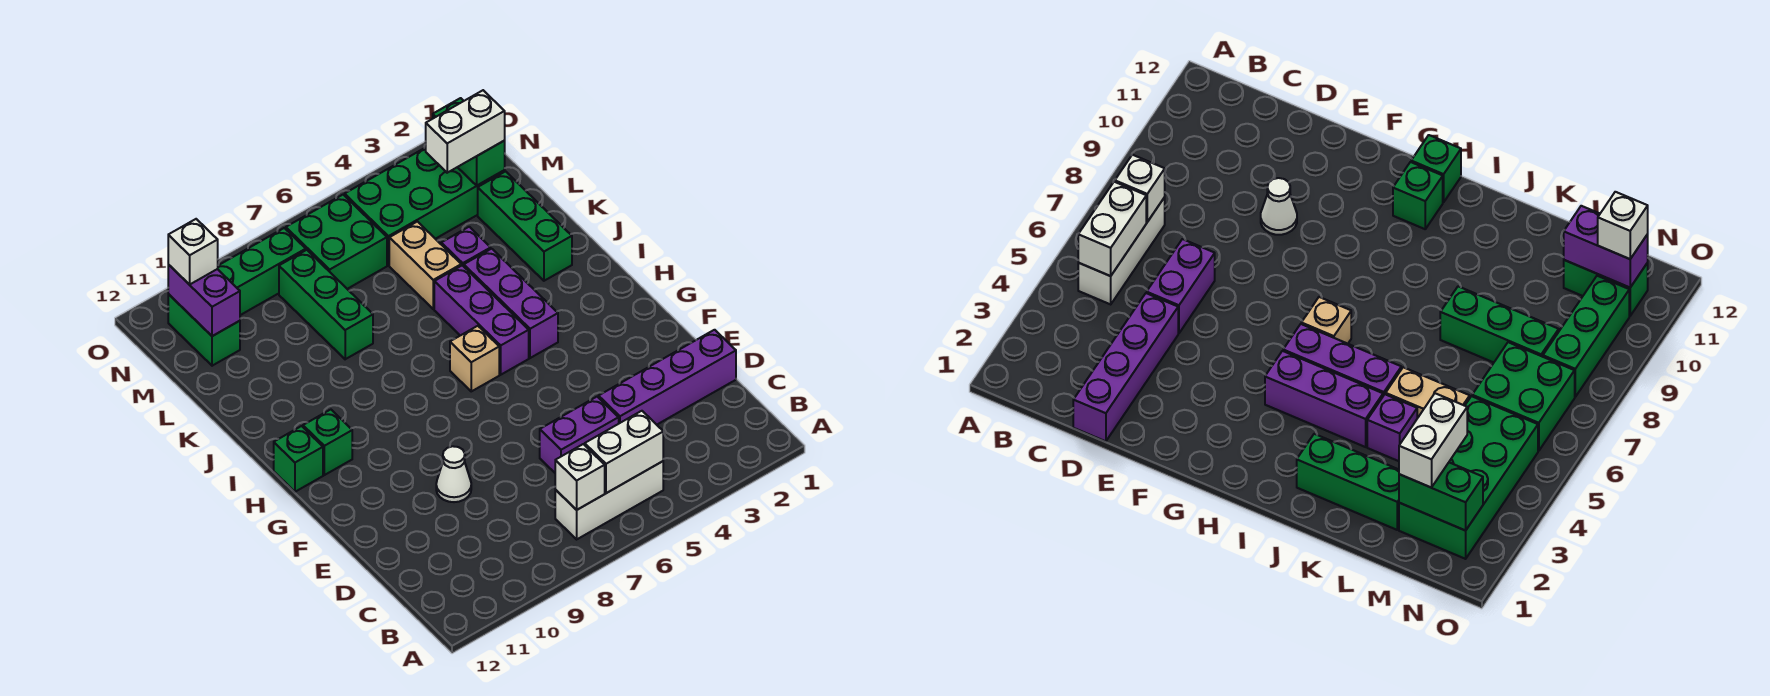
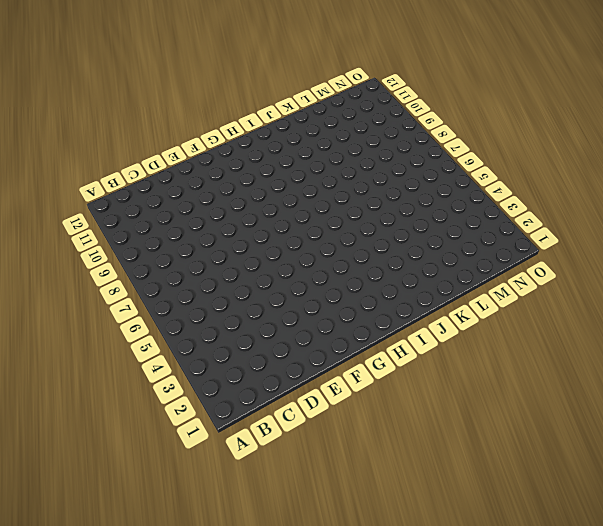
none -> white brick B5:B7 level 1
none -> purple brick D1:D4 level 1
none -> purple brick D5:D6 level 1

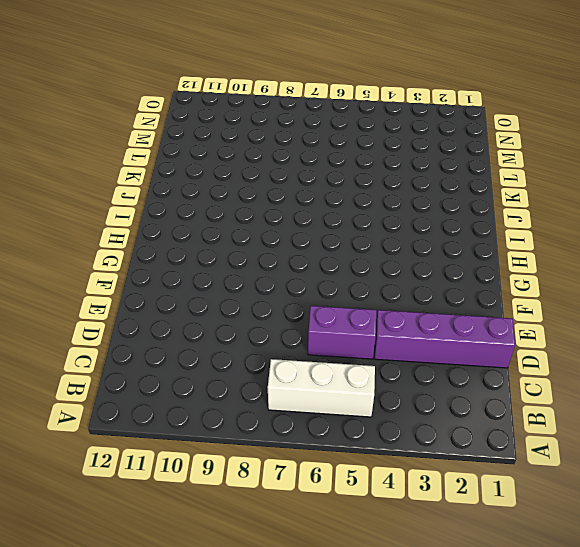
none -> white cone E9 level 1
none -> purple brick H4:J4 level 1
none -> purple brick H5:J5 level 1

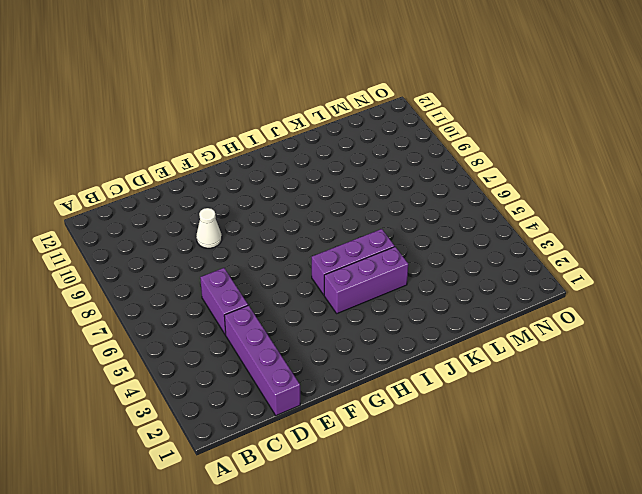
none -> white brick B5:B7 level 1
none -> tan brick H6 level 1
none -> green brick H11 level 1

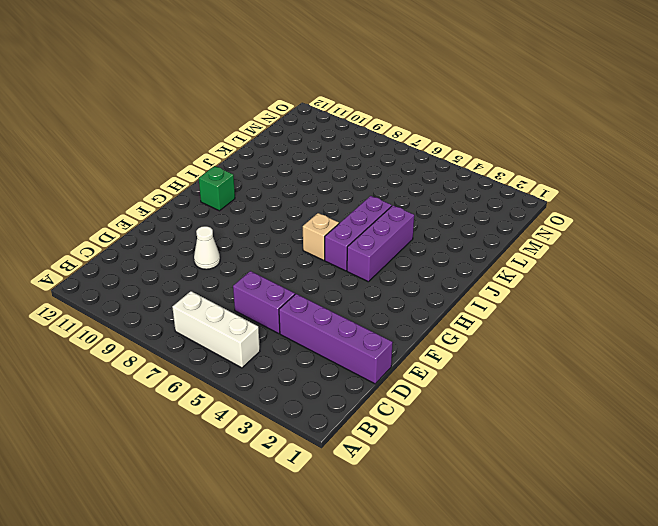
none -> green brick H12 level 1
none -> green brick J2:L2 level 1
none -> purple brick K4 level 1

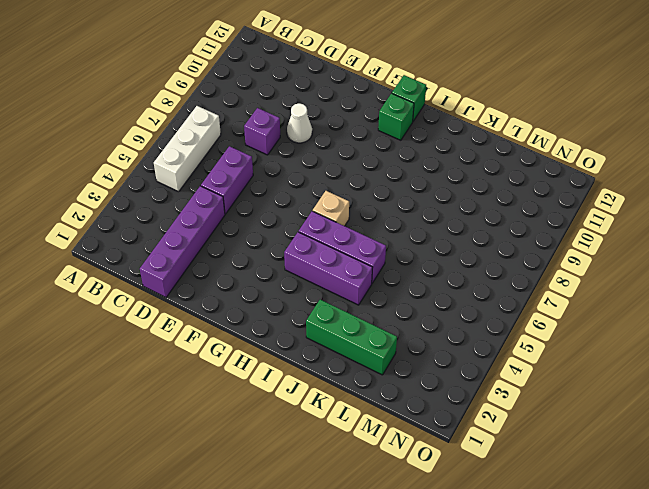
purple brick D8 level 1 -> purple brick K4 level 1
none -> tan brick K5:L5 level 1
none -> green brick K8:M8 level 1
none -> green brick M2:N5 level 1

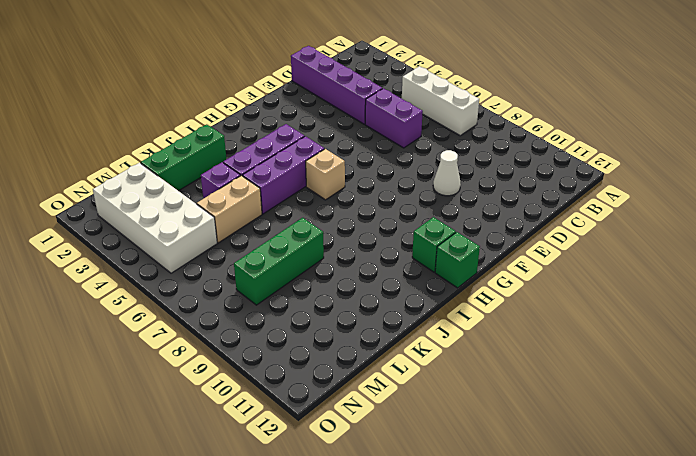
white brick M2:N5 level 1 -> green brick M2:N5 level 1
none -> green brick M6:N7 level 1
none -> green brick M11:N11 level 1
none -> green brick N8:N10 level 1

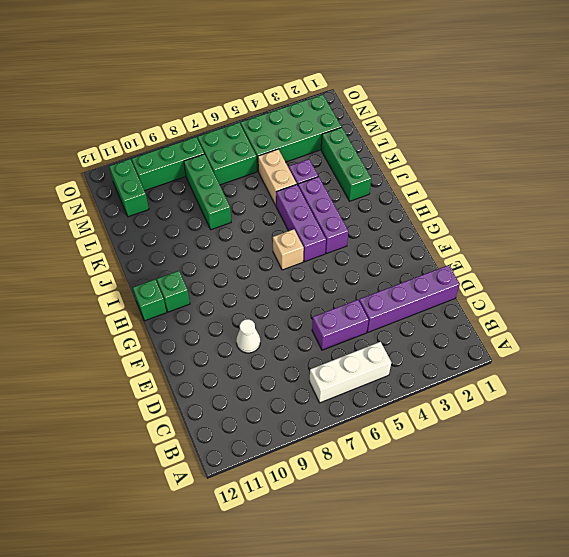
none -> white brick B5:B6 level 2
none -> white brick B7 level 2
none -> green brick M2:N2 level 2

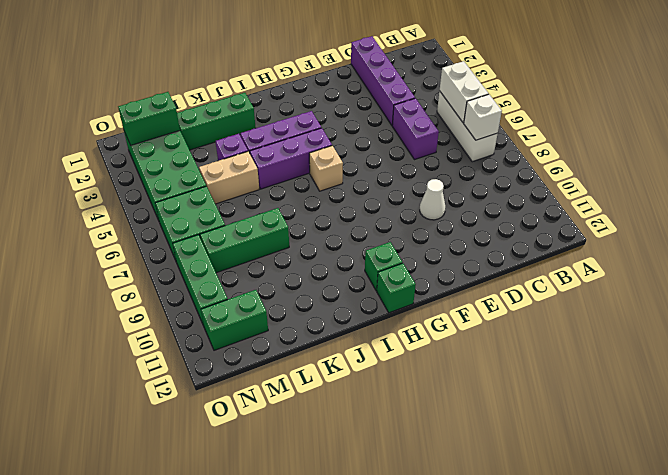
none -> purple brick M11:N11 level 2
none -> white brick M2:M3 level 3
none -> white brick N11 level 3

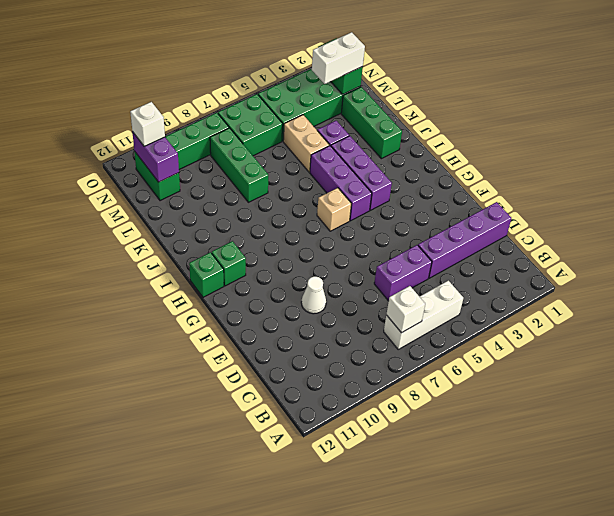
none -> white brick B5:B6 level 2

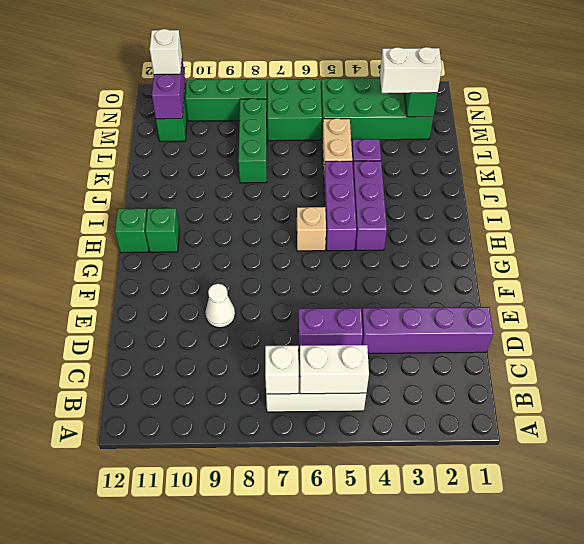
none -> green brick J2:L2 level 1

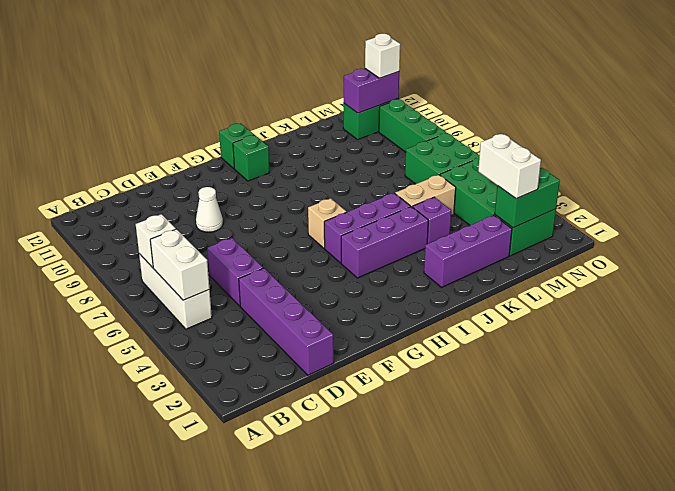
purple brick J2:L2 level 1 -> green brick J2:L2 level 1
none -> green brick K8:M8 level 1

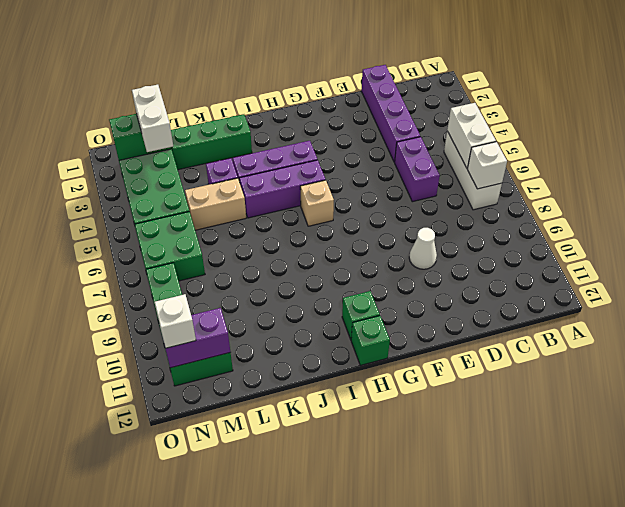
none -> green brick K8:M8 level 1

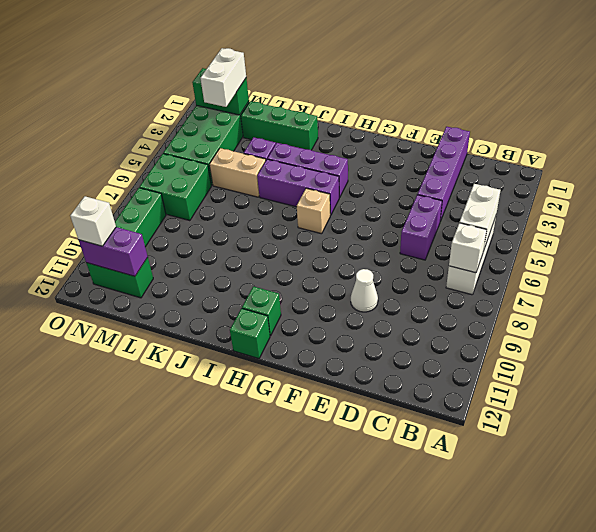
none -> green brick K8:M8 level 1

